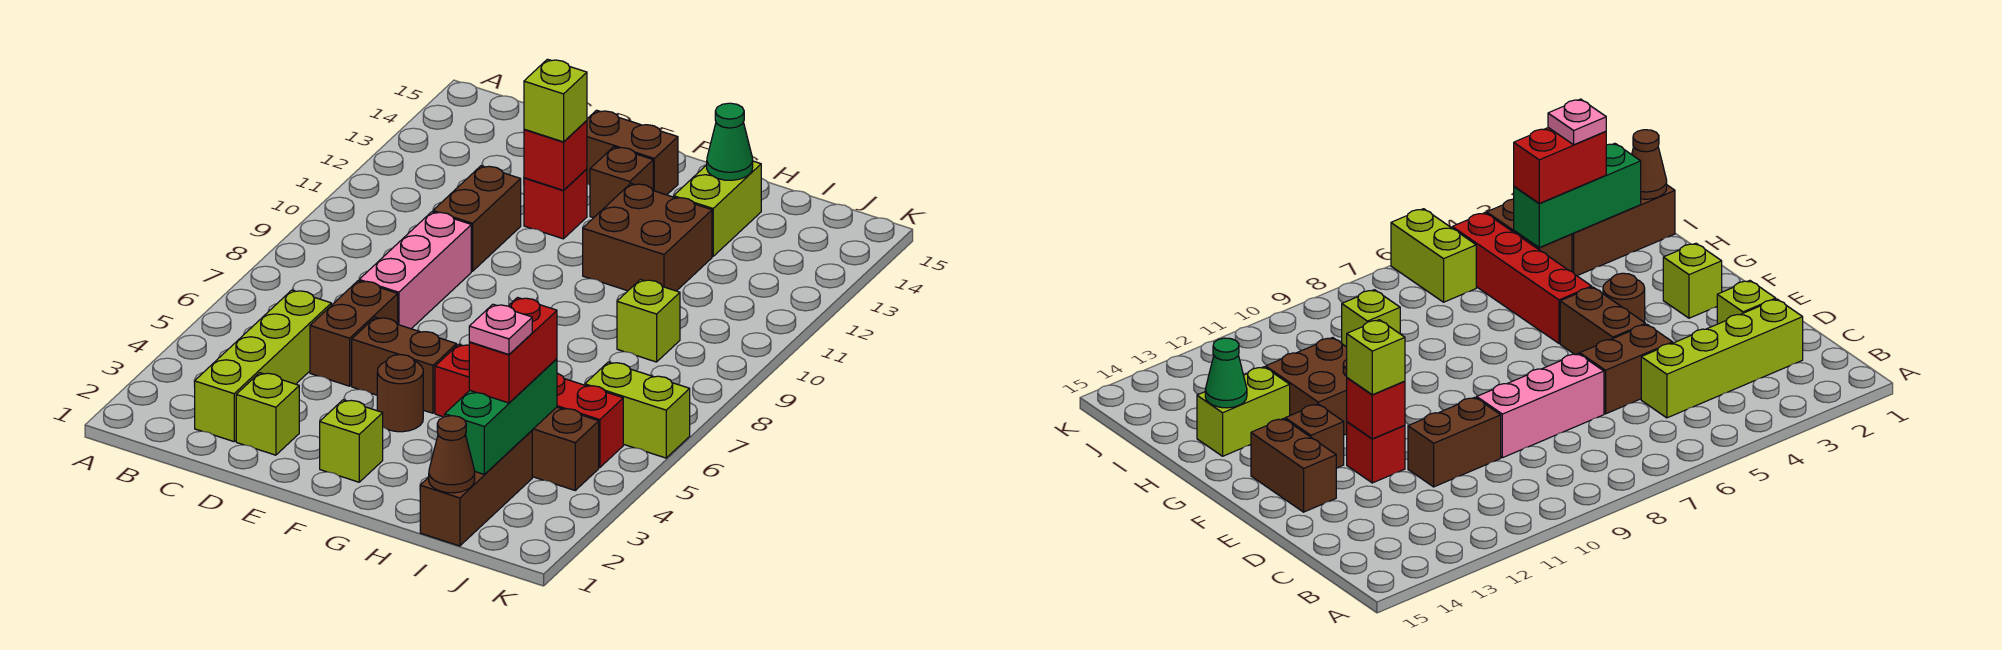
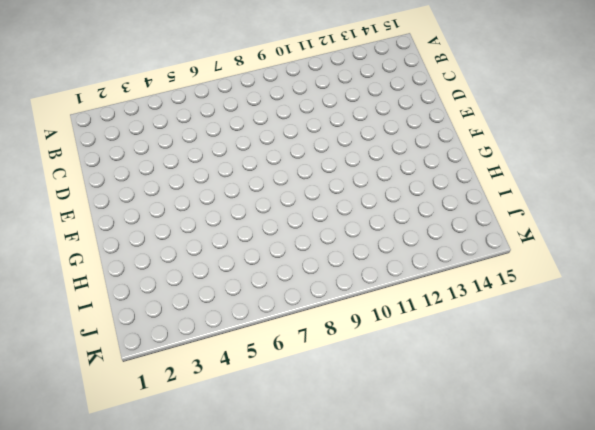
none -> lime brick C2:C5 level 1
none -> lime brick D2 level 1
none -> brown brick D5:D6 level 1

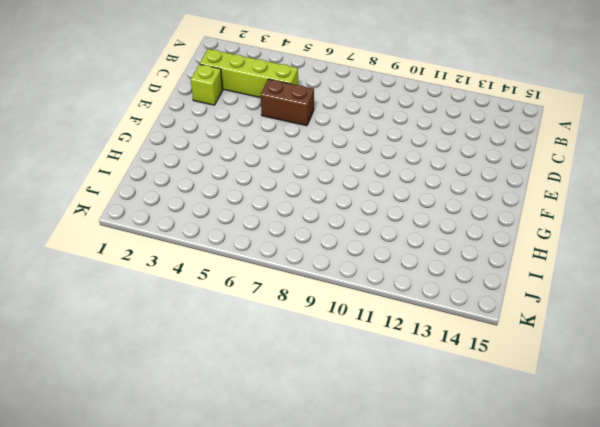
none -> pink brick D7:D9 level 1
none -> brown brick D10:D11 level 1
none -> brown brick E5:F5 level 1

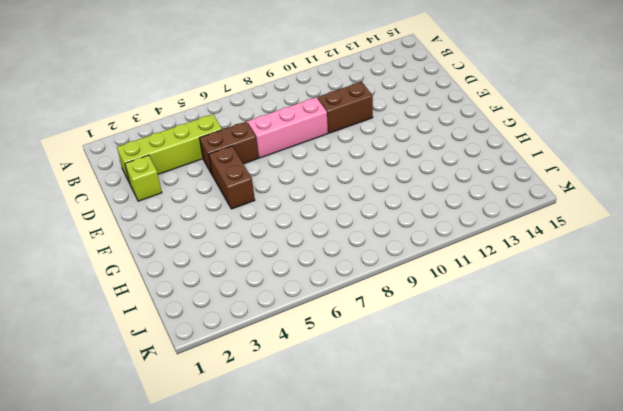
none -> red brick E12 level 1
none -> brown brick E14:F14 level 1
none -> lime brick F2 level 1

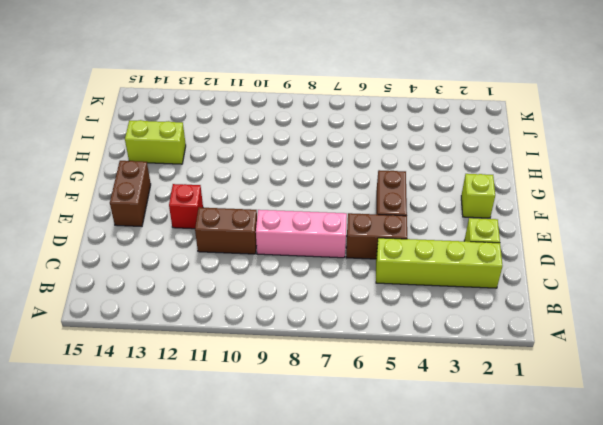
none -> brown round brick F4 level 1
none -> brown brick F13 level 1
none -> red brick G5:J5 level 1

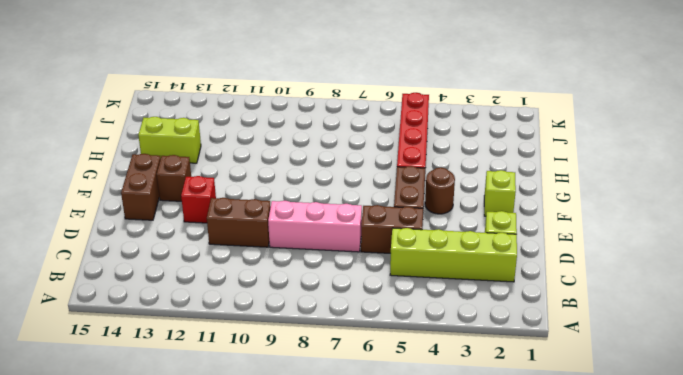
none -> brown brick G11:H12 level 1
none -> brown brick I1:I3 level 1
none -> brown brick I4:J4 level 1

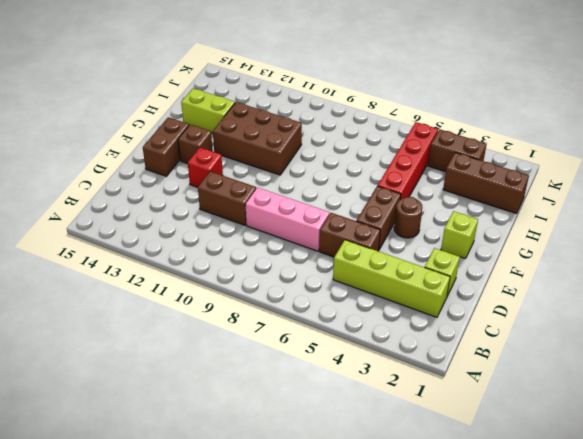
brown brick G10:H12 level 1 -> brown brick G11:H12 level 1
brown brick J3:J4 level 1 -> brown brick I4:J4 level 1
none -> lime brick I9 level 1
none -> lime brick J6:K6 level 1
none -> red brick E12 level 2

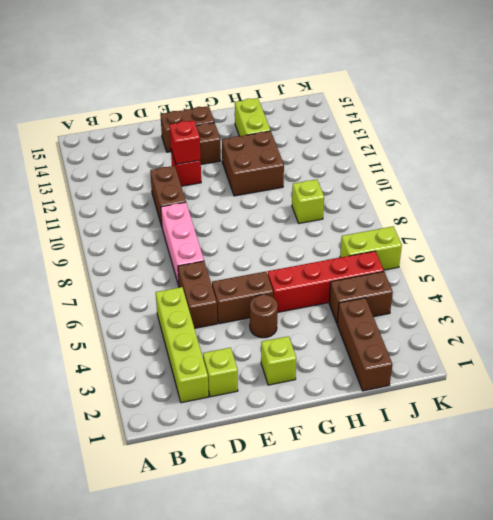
none -> green cone H14 level 2
none -> brown cone I1 level 2
none -> green brick I2:I4 level 2

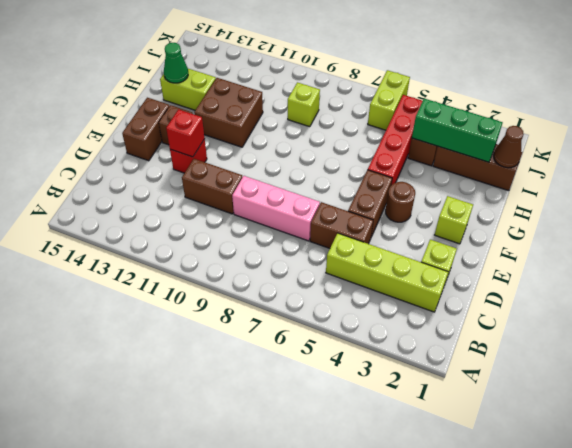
none -> lime brick E12 level 3
none -> red brick I3:I4 level 3
none -> pink plate I3 level 4

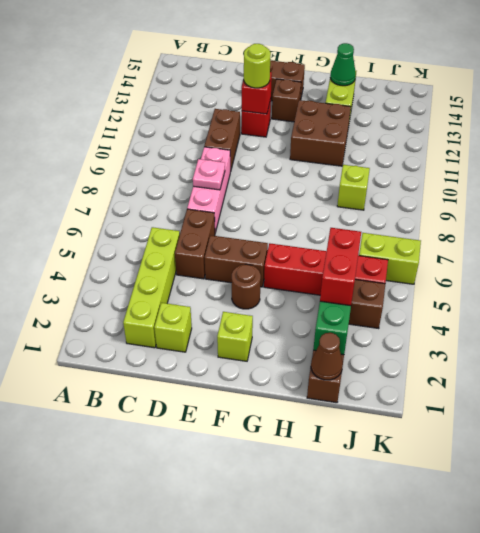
pink plate D8 level 2 -> pink plate I3 level 4
lime round brick E12 level 3 -> lime brick E12 level 3

